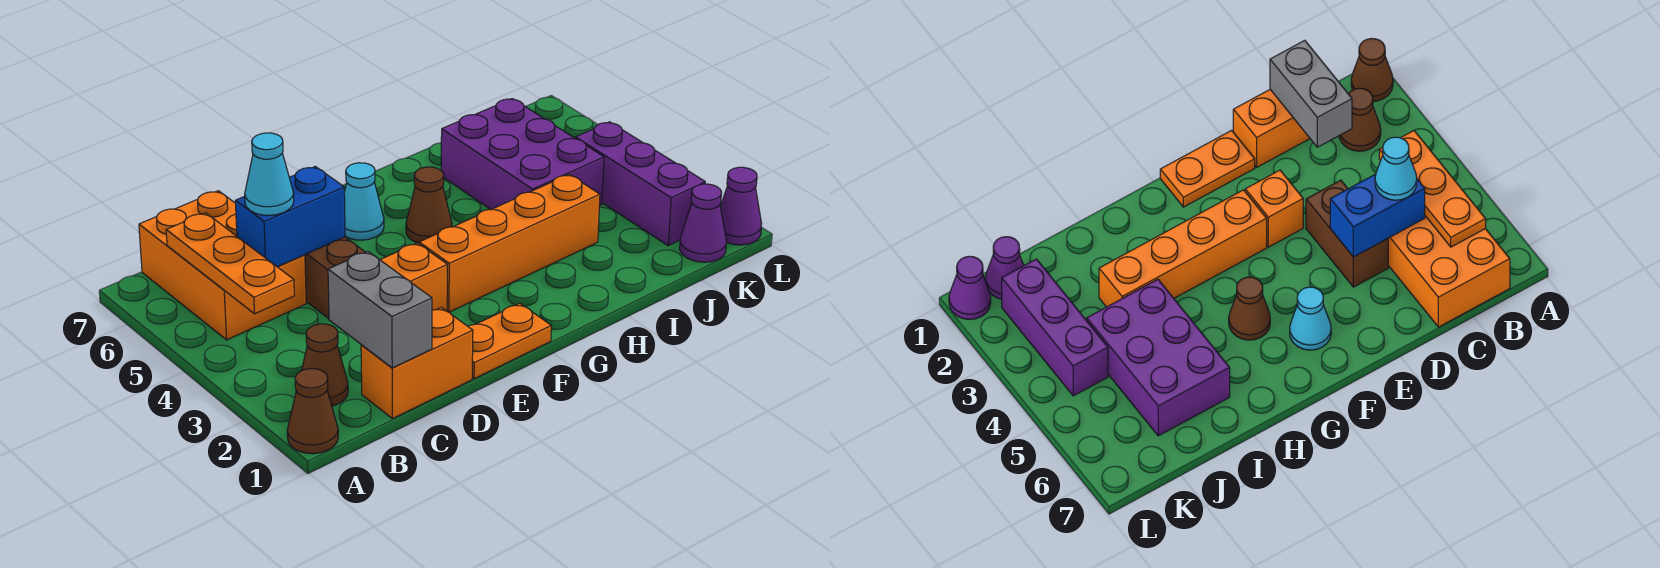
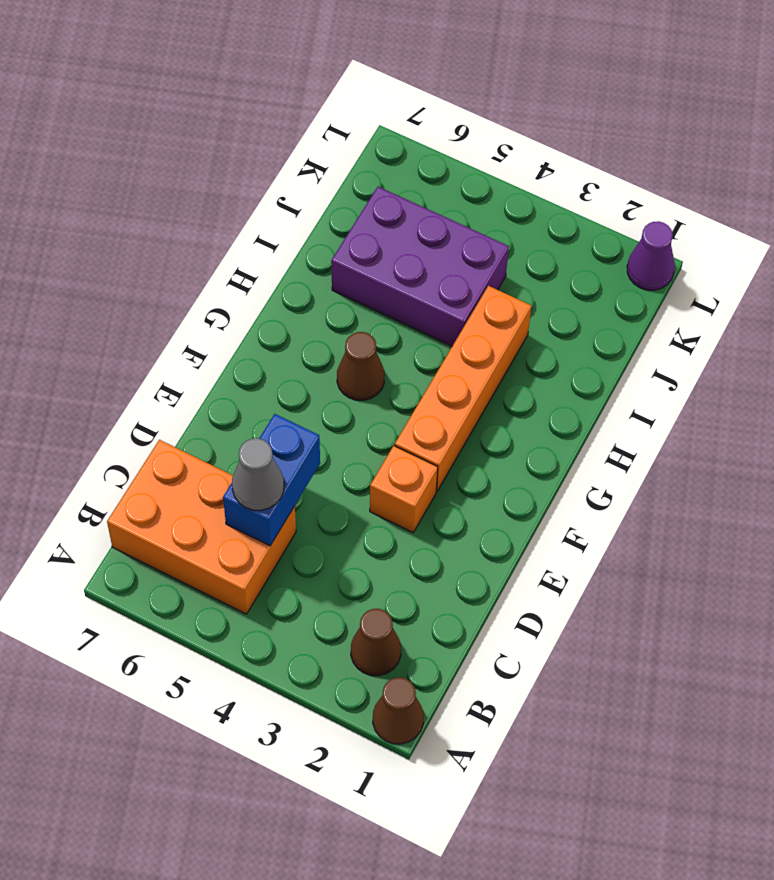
grey cone C5 level 3 -> cyan cone C5 level 3
none -> orange brick C1:D1 level 1
none -> brown brick D4:D5 level 1
none -> orange plate E1:F1 level 1

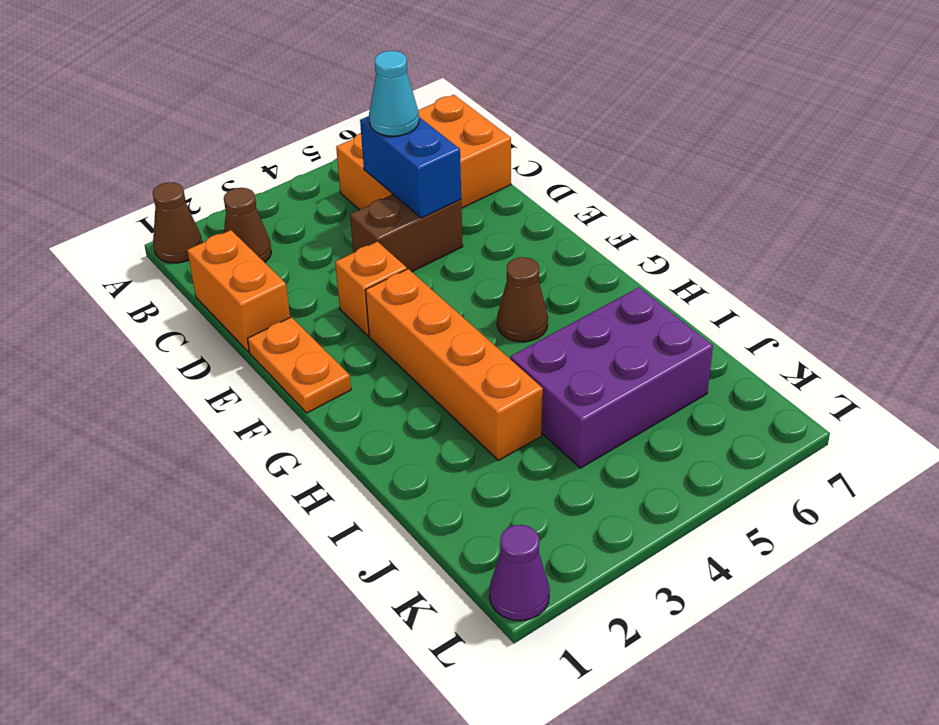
none -> cyan cone F6 level 1
none -> purple cone K1 level 1
none -> purple brick K2:K4 level 1

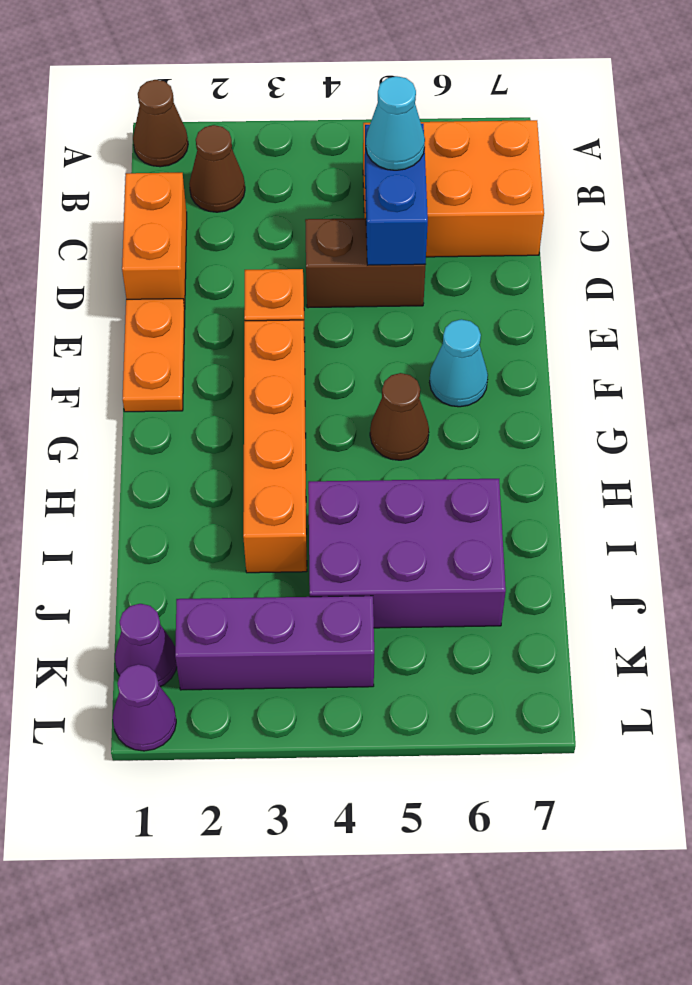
none -> orange plate B4:B6 level 2
none -> grey brick C1:C2 level 2

